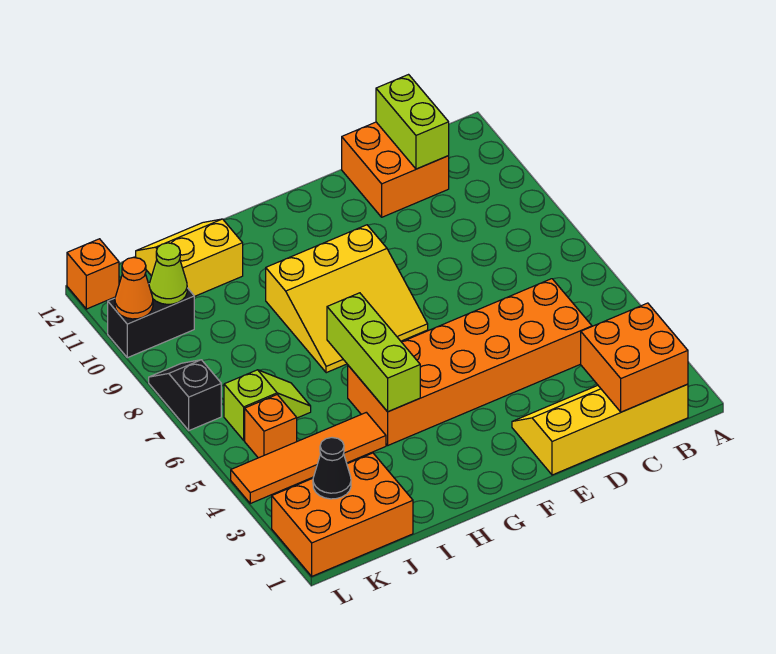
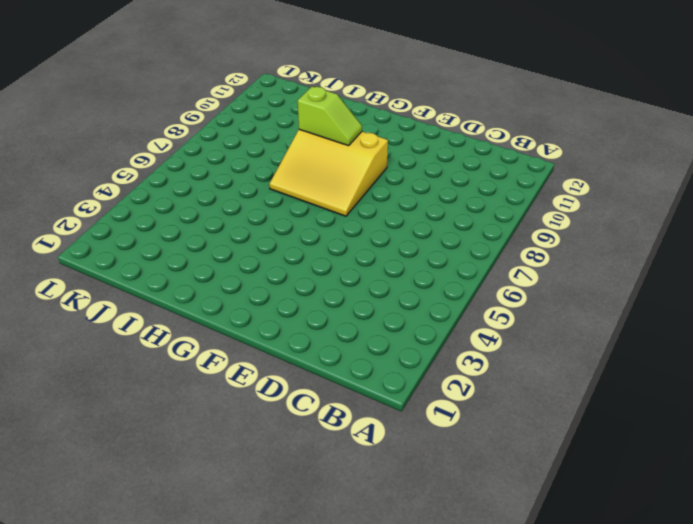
lime slope G9:H9 level 2 top H -> lime slope J6:K6 level 1 top K
none -> yellow slope B1:E2 level 1 top 1
none -> orange brick C4:H5 level 1
none -> orange brick C11:D12 level 1

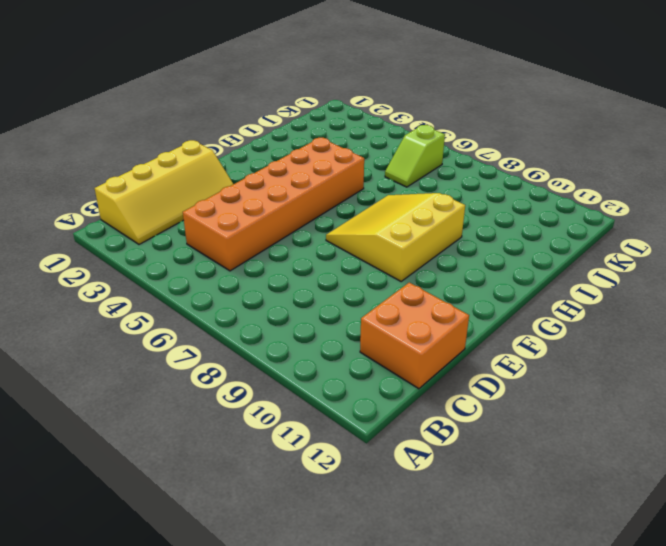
none -> orange tile I4:L4 level 1
none -> yellow slope I11:J12 level 1 top 11
none -> orange brick J1:L2 level 1

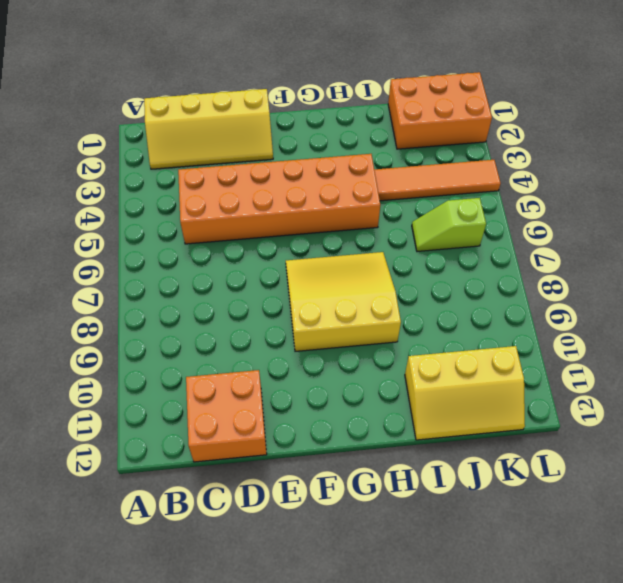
yellow slope I11:K12 level 1 top 11 -> yellow slope I11:J12 level 1 top 11
none -> orange brick K5 level 1
none -> black brick K10:L10 level 1
none -> black slope L7:L8 level 1 top 7

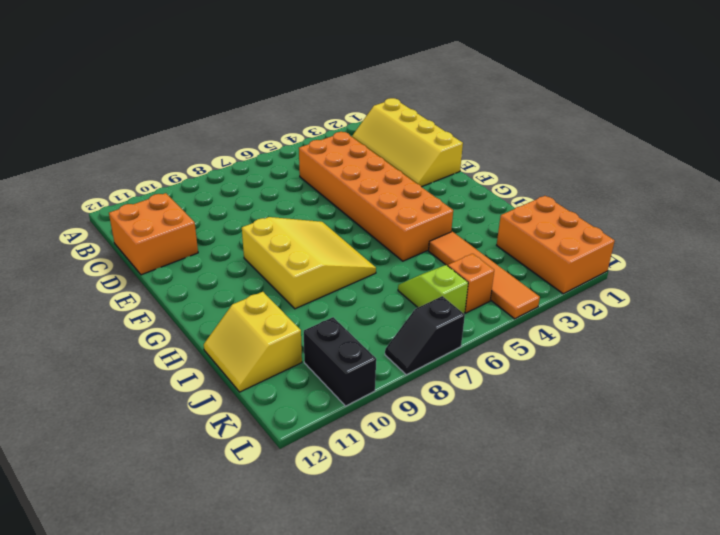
none -> orange brick L12 level 1
none -> orange brick B1:C2 level 2
none -> lime brick C11:C12 level 2

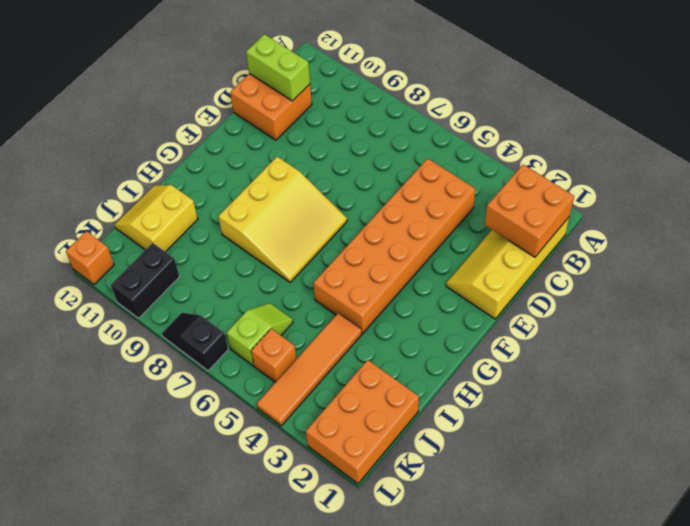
none -> lime brick H4:H6 level 2
none -> black cone K2 level 2
none -> lime cone K10 level 2

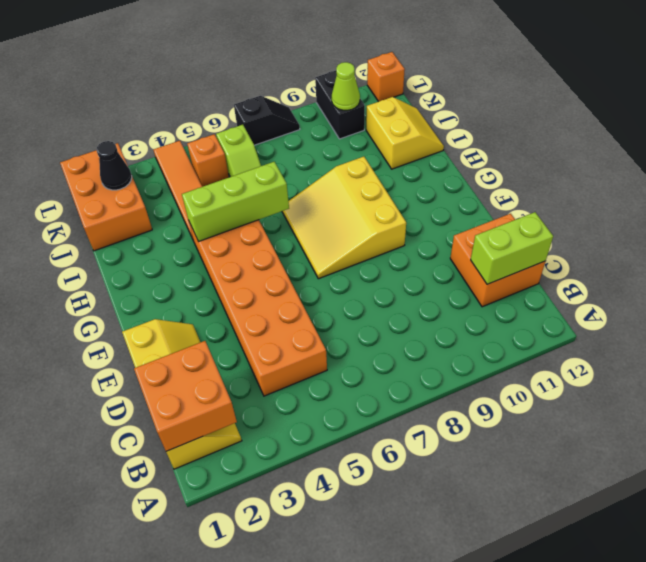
none -> orange cone L10 level 2

